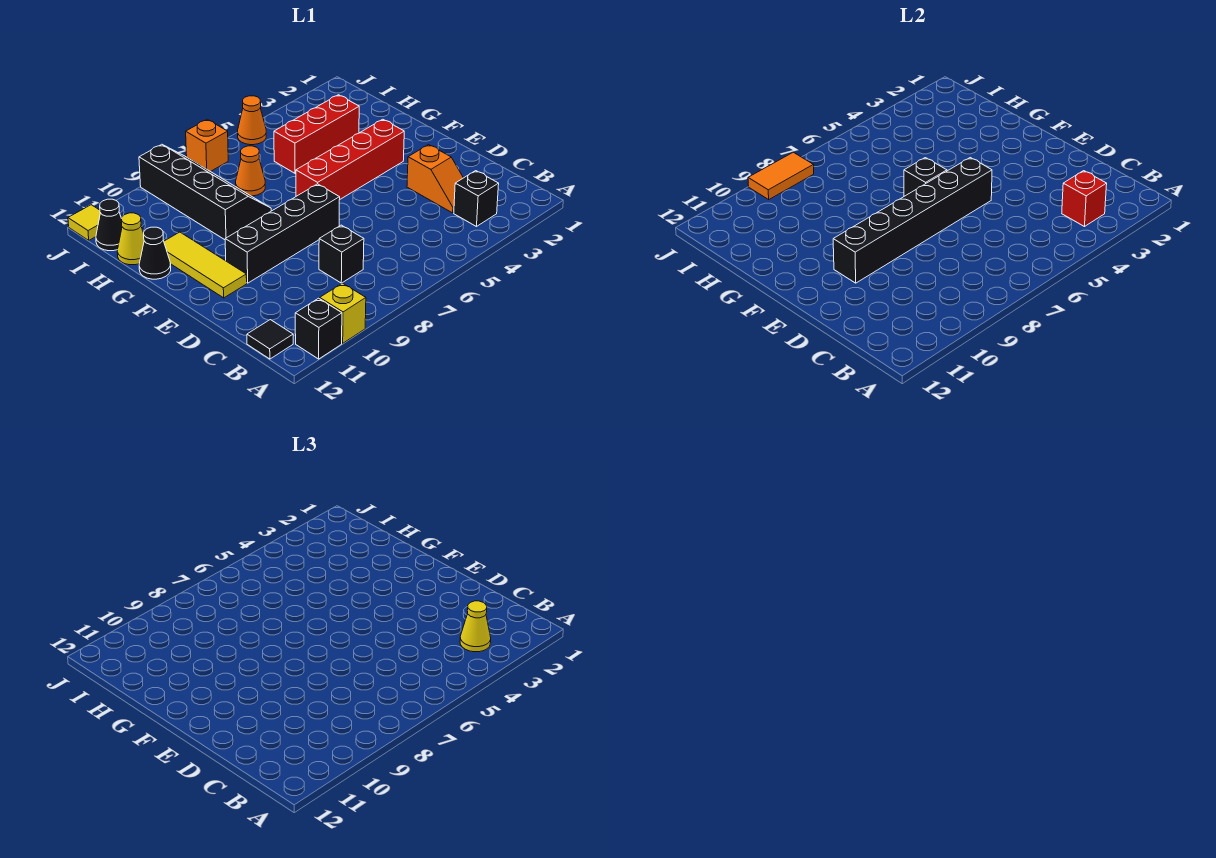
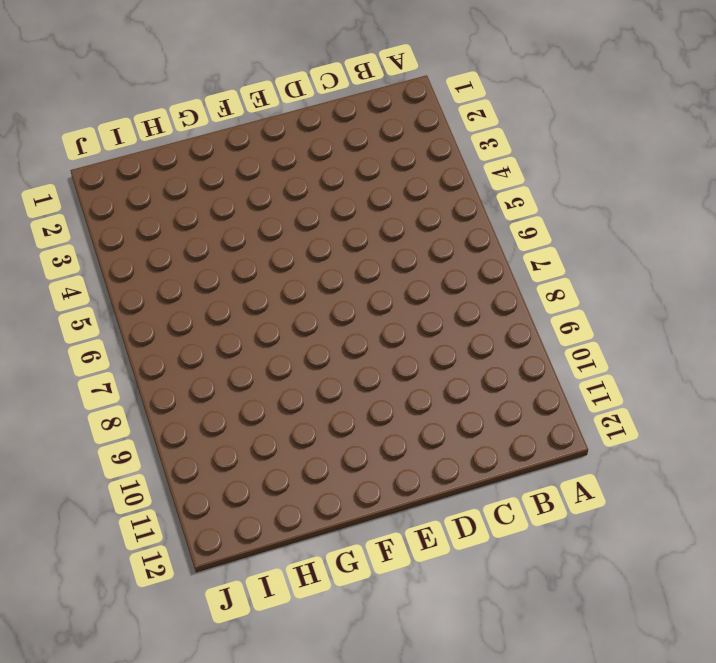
none -> yellow brick A10 level 1
none -> black brick A11 level 1
none -> black brick B3 level 1

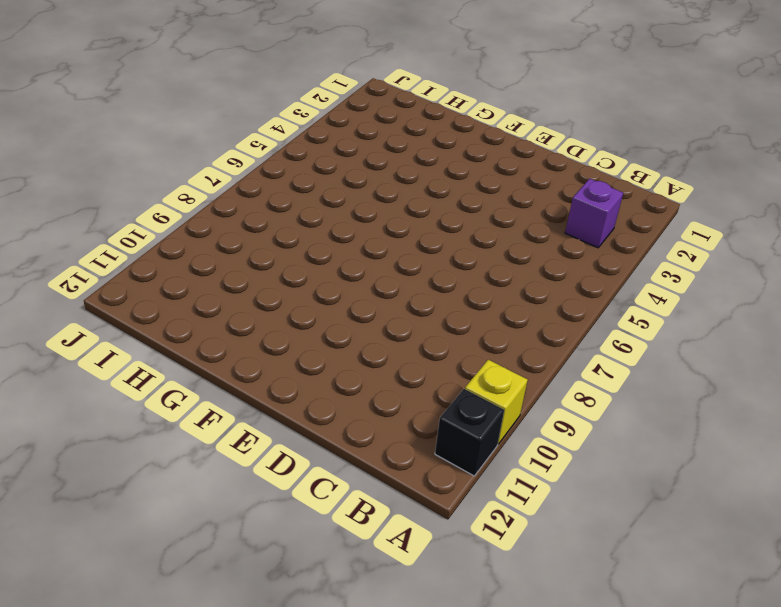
purple brick B3 level 1 -> black brick B3 level 1
none -> black tile B12 level 1
none -> orange slope C3:D3 level 1 top D
none -> black brick C8 level 1

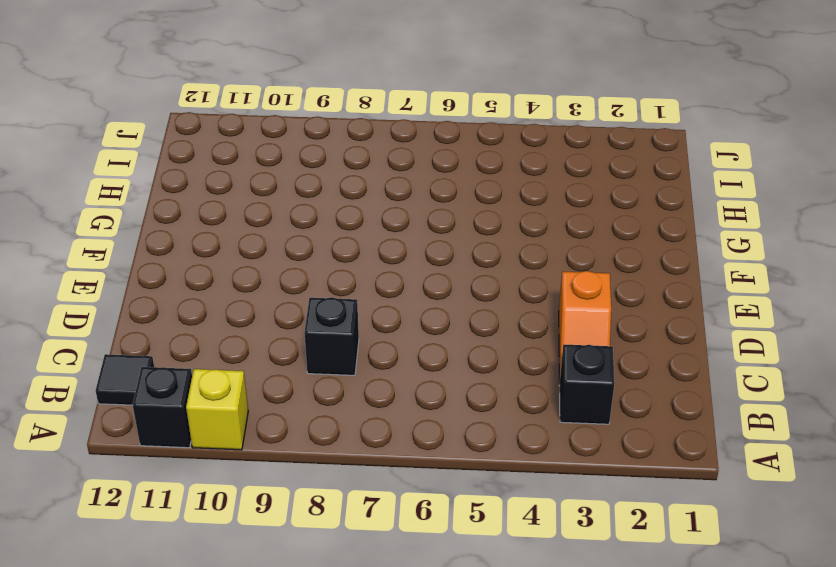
none -> black brick E7:E10 level 1
none -> yellow tile E11:G11 level 1
none -> red brick F3:F6 level 1

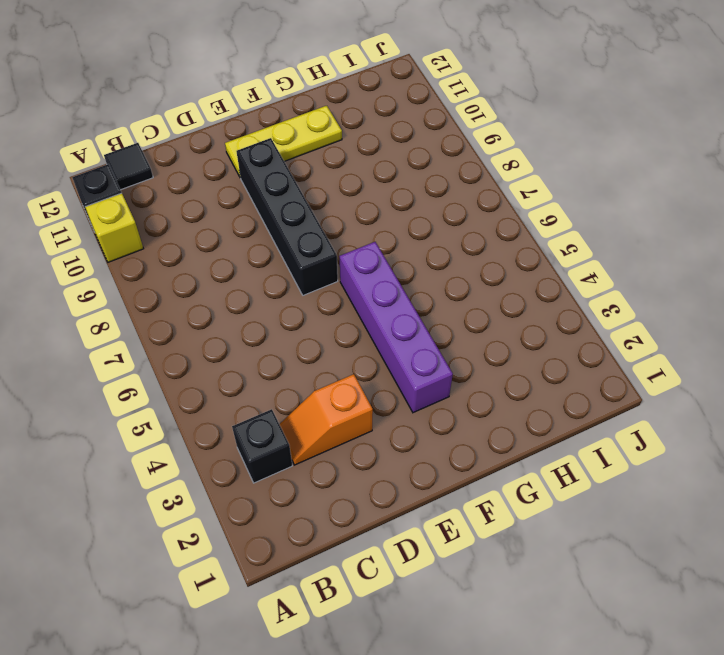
yellow plate E11:G11 level 1 -> yellow tile E11:G11 level 1
purple brick F3:F6 level 1 -> red brick F3:F6 level 1
none -> black brick C8 level 1
none -> black slope G8:J9 level 1 top 9
none -> black cone G12 level 1

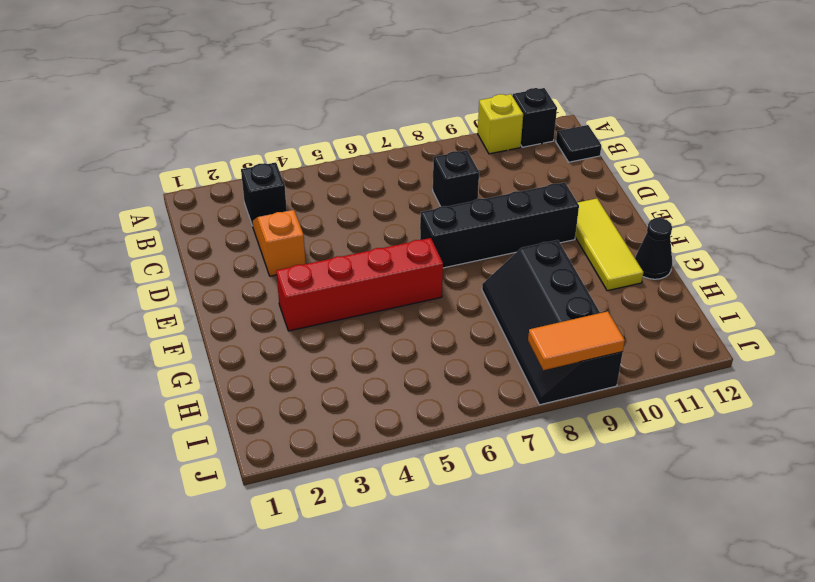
none -> red brick H3:H5 level 1
none -> orange cone H7 level 1
none -> yellow cone H12 level 1

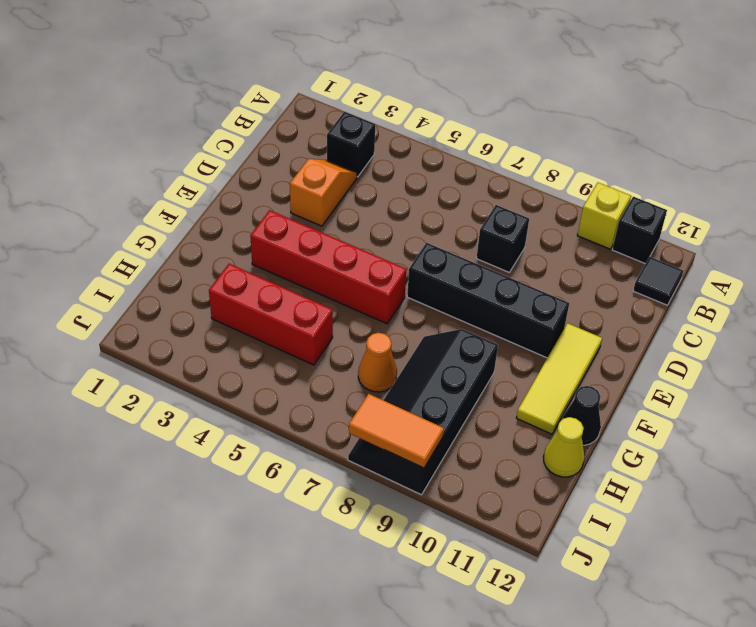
none -> black cone I12 level 1
none -> orange cone J5 level 1
none -> orange brick J7 level 1

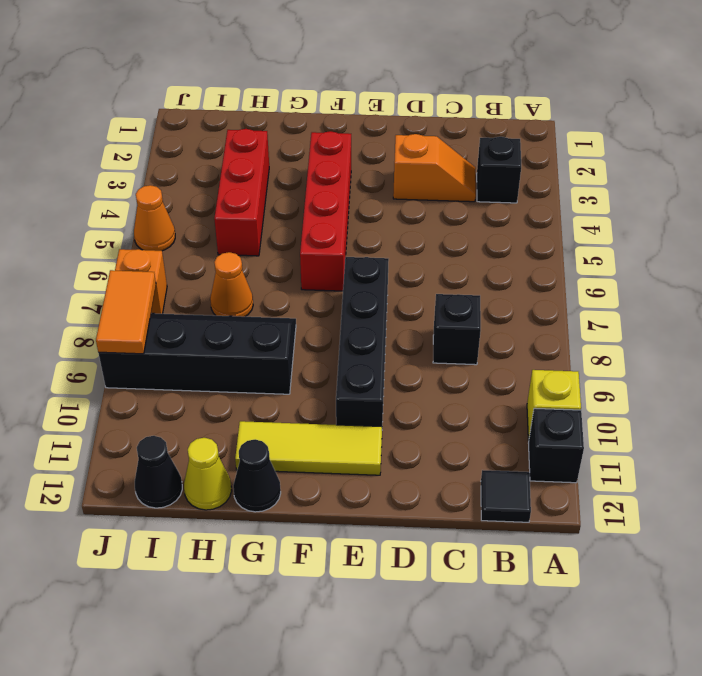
none -> yellow tile J12 level 1
none -> red brick B3 level 2
none -> black brick E5:E10 level 2

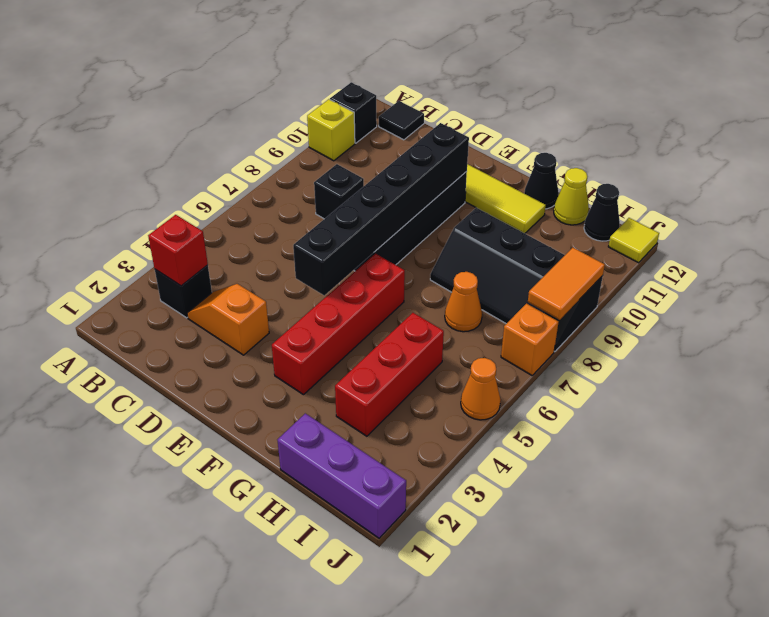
purple brick H1:J1 level 1 -> none
none -> black brick F6 level 2
none -> yellow cone B3 level 3

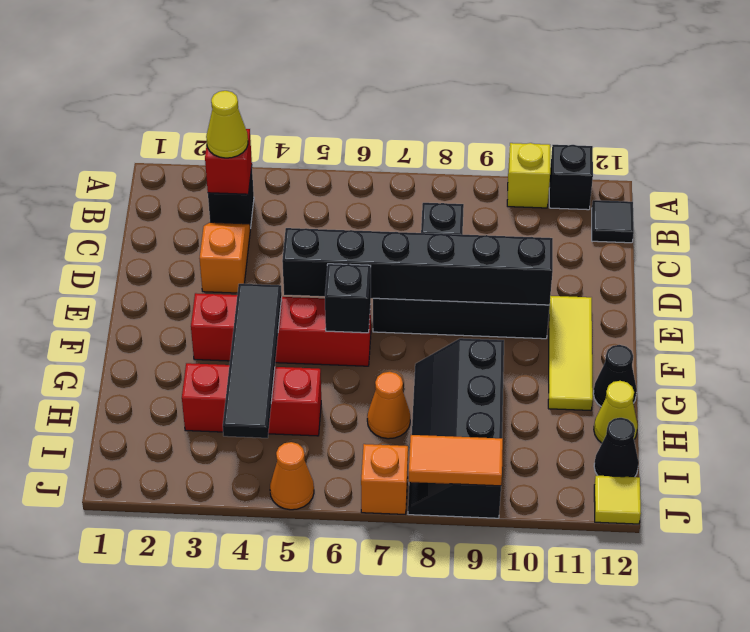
black tile F4:I4 level 2 -> none

